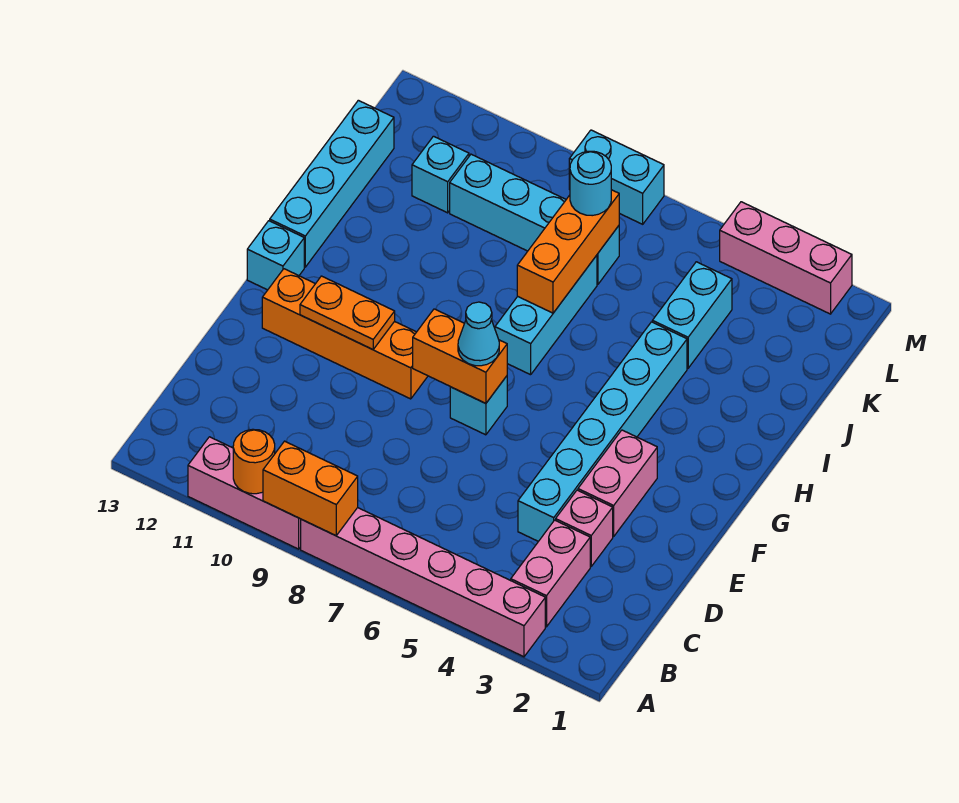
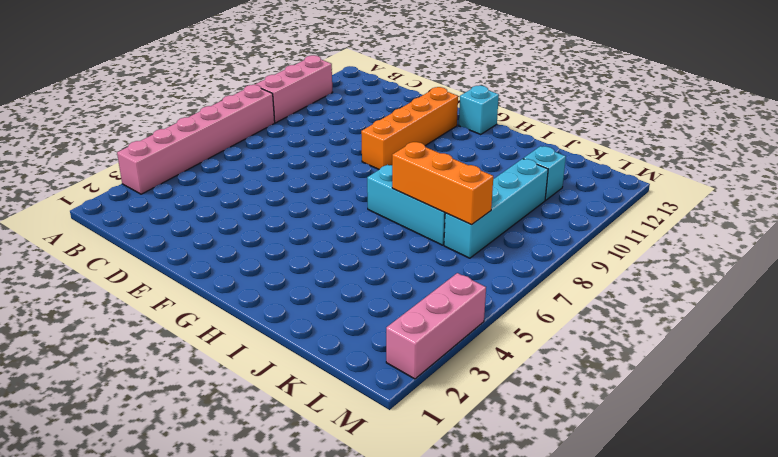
none -> pink brick B3:C3 level 1
none -> pink brick D3 level 1
none -> cyan brick D4:I4 level 1

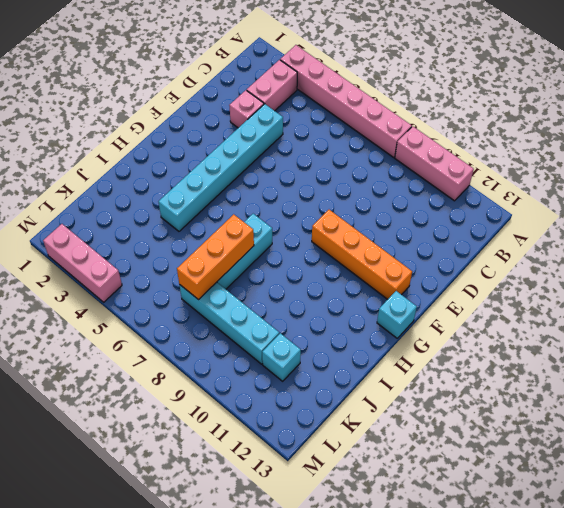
none -> pink brick E3:F3 level 1
none -> cyan brick F7 level 1
none -> cyan brick H13:K13 level 1

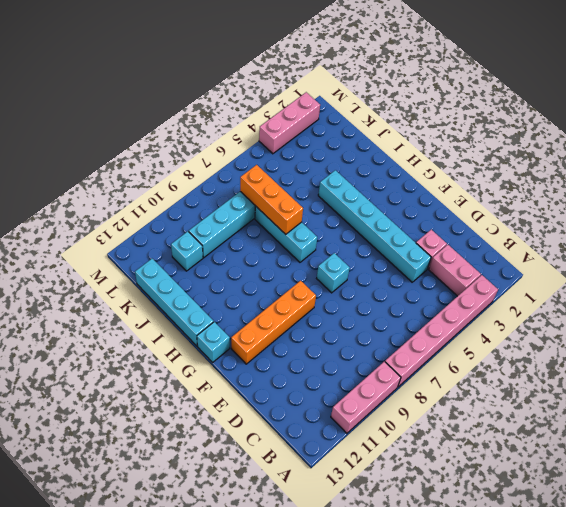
none -> pink brick E3:F3 level 1
none -> cyan brick J4:K4 level 1
none -> cyan brick M7:M8 level 1

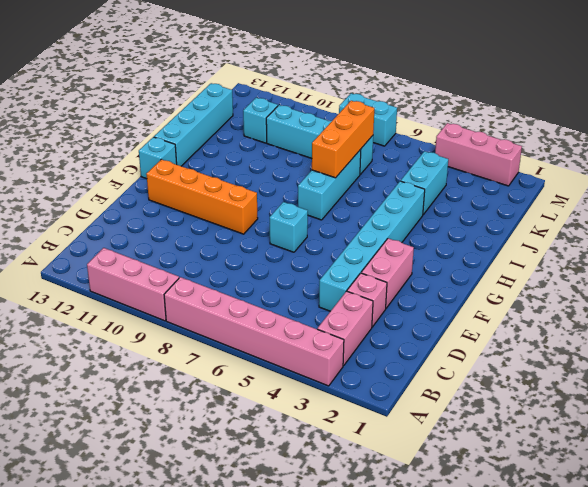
none -> orange brick A8:A9 level 2
none -> orange round brick A10 level 2
none -> orange brick F7:F8 level 2

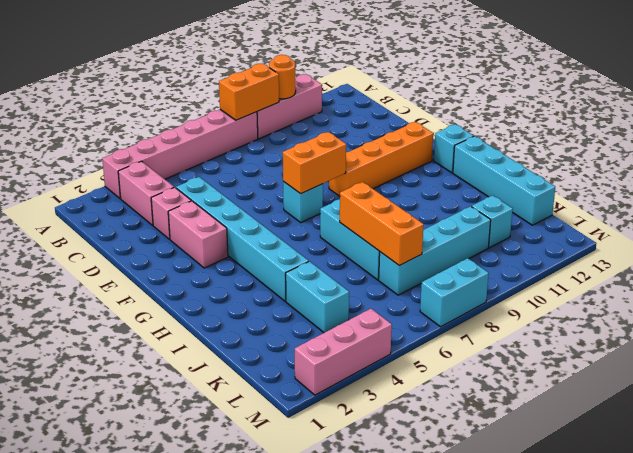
none -> orange plate F10:F11 level 2
none -> cyan cone F7 level 3
none -> cyan round brick K7 level 3

